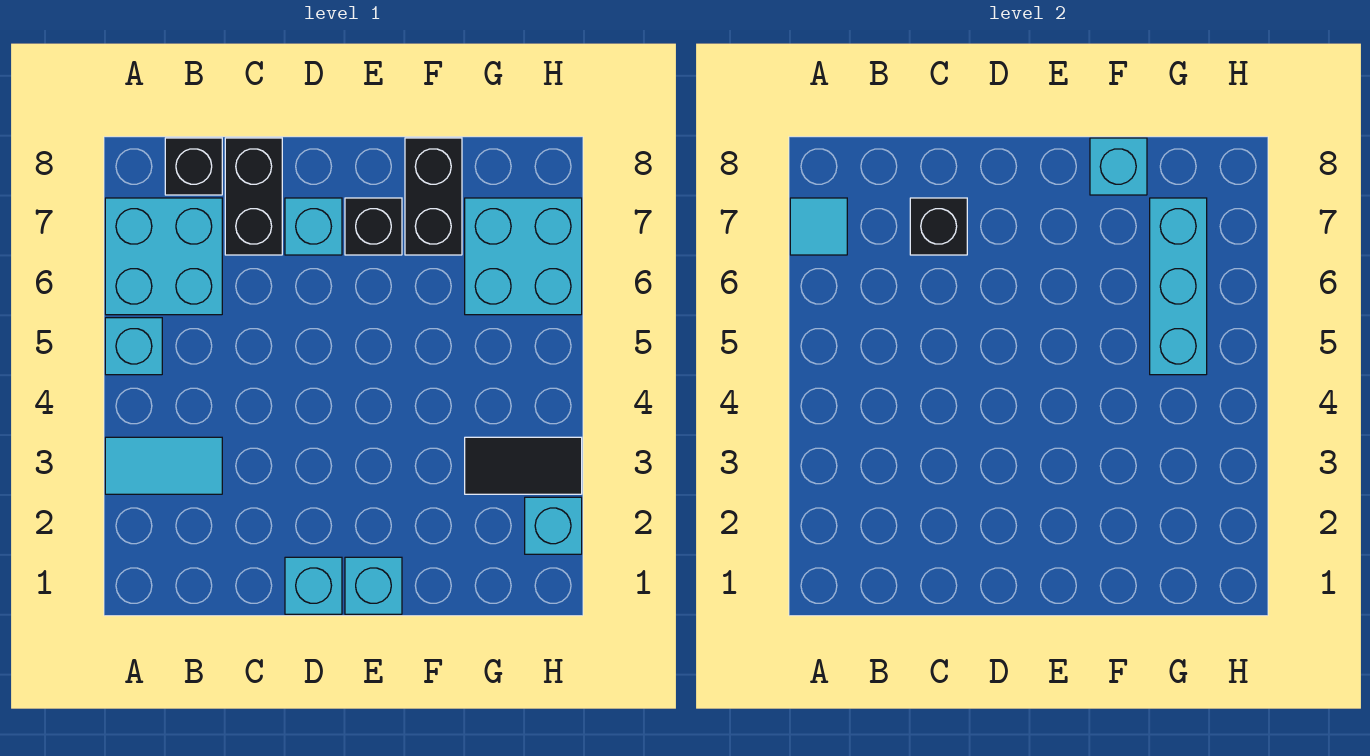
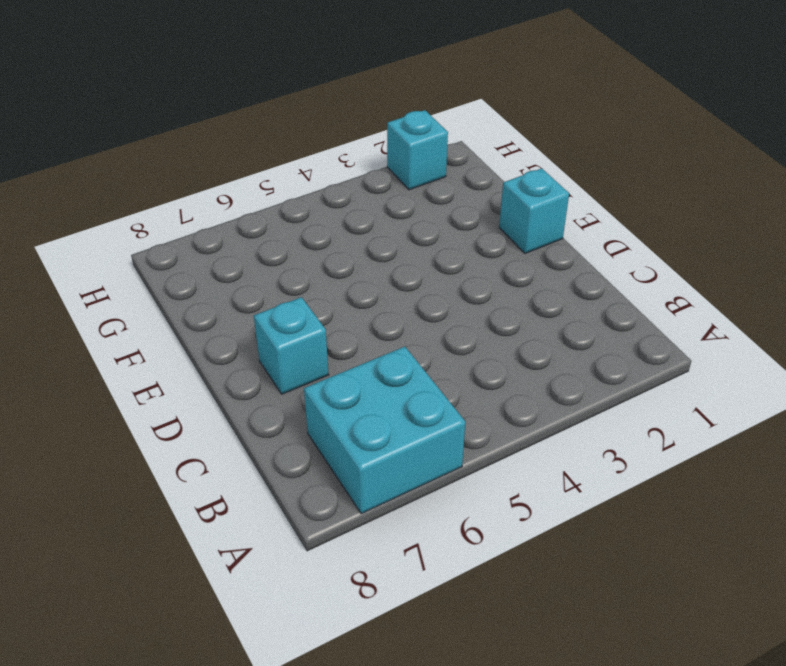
none -> cyan tile A3:B3 level 1
none -> cyan brick A5 level 1
none -> black brick B8 level 1

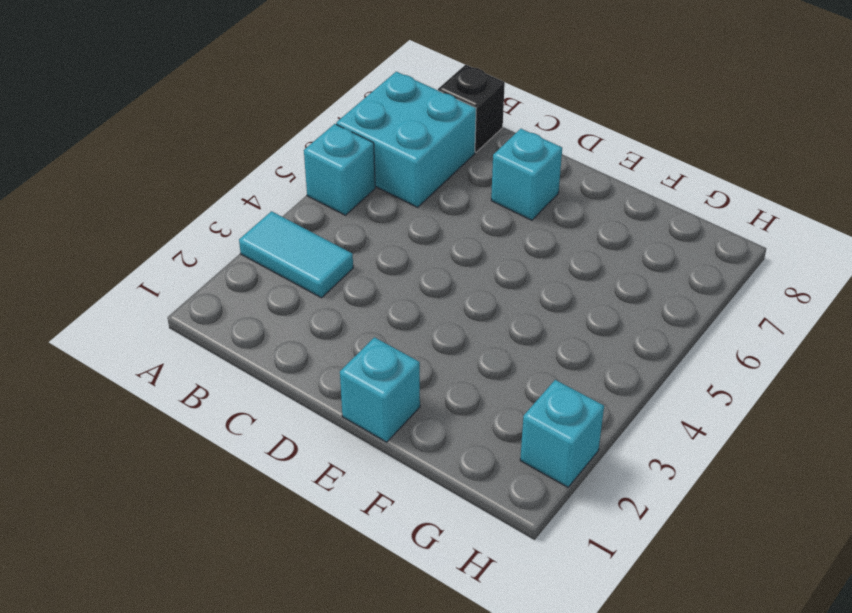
none -> black brick C7:C8 level 1
none -> cyan brick D1 level 1
none -> black brick E7 level 1

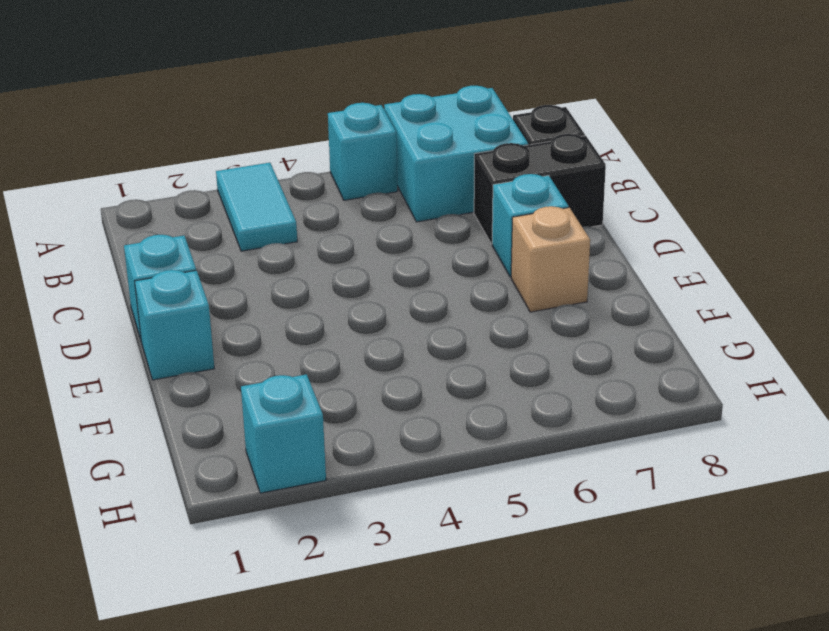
tan brick E7 level 1 -> black brick E7 level 1
none -> black brick F7:F8 level 1
none -> black tile G3:H3 level 1
none -> cyan brick G6:H7 level 1

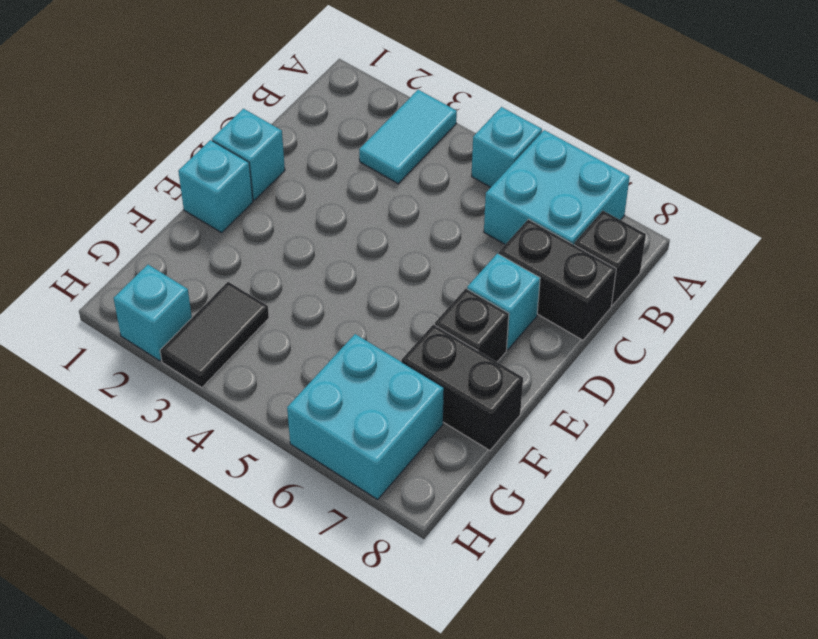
none -> cyan tile A7 level 2
none -> black brick C7 level 2
none -> cyan brick F8 level 2

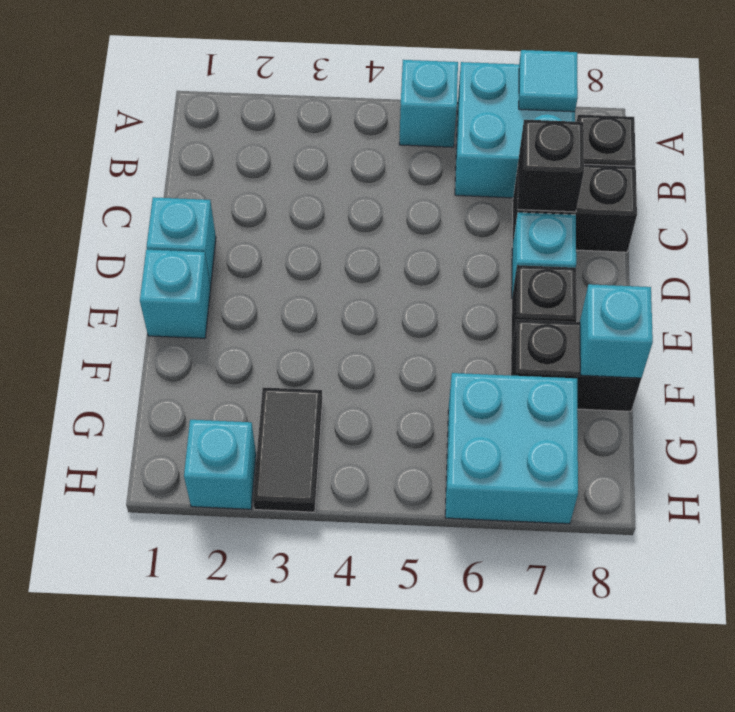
none -> cyan tile A3:B3 level 1
none -> cyan brick G5:G7 level 2

